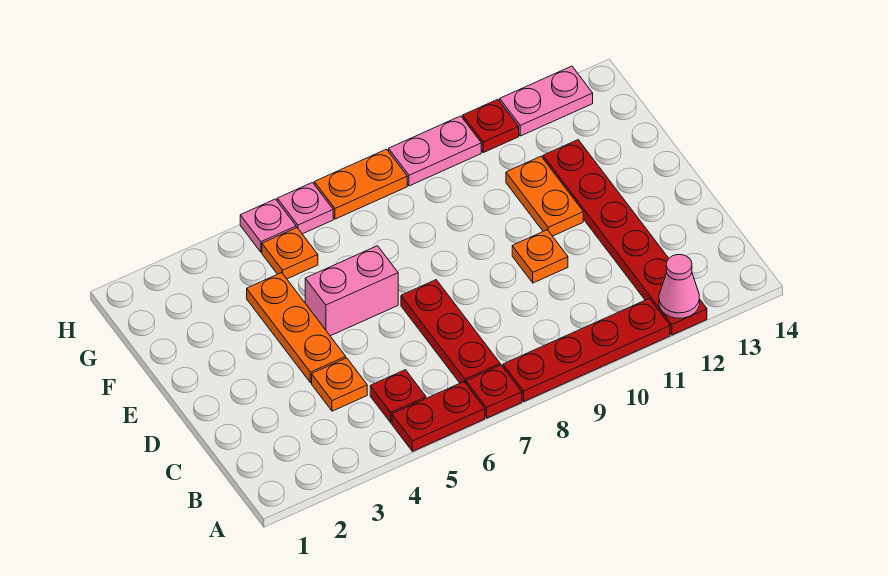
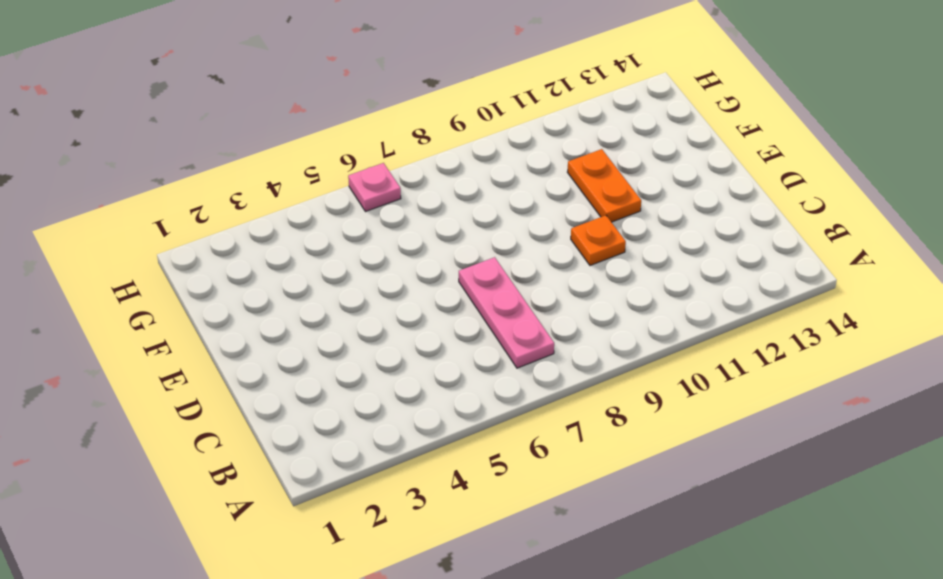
pink plate B7:D7 level 1 -> red plate B7:D7 level 1
none -> red plate A5:A6 level 1
none -> red plate A7 level 1
none -> red plate A8:A11 level 1

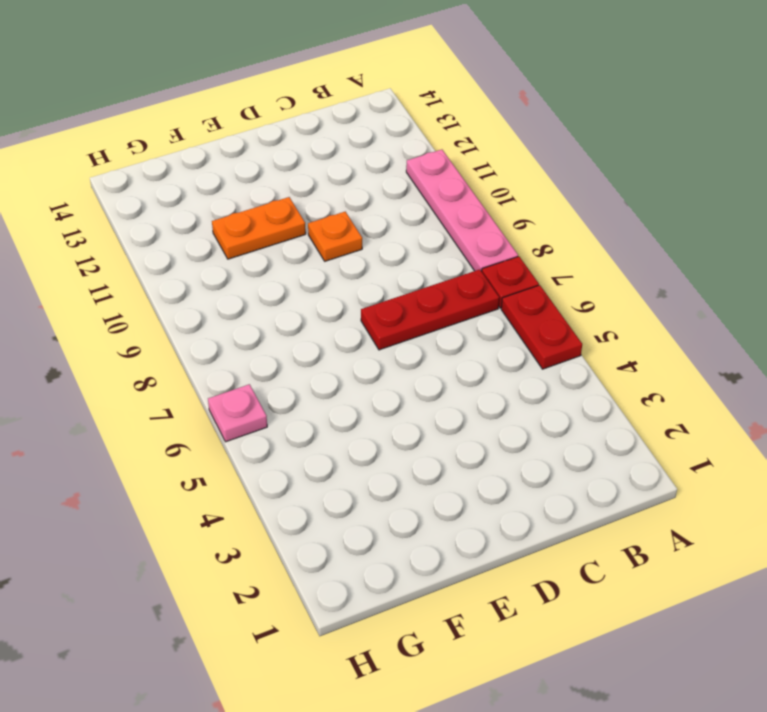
pink plate A8:A11 level 1 -> red plate A8:A11 level 1
none -> red plate A12:F12 level 1
none -> red plate B5 level 1
none -> orange plate C4 level 1

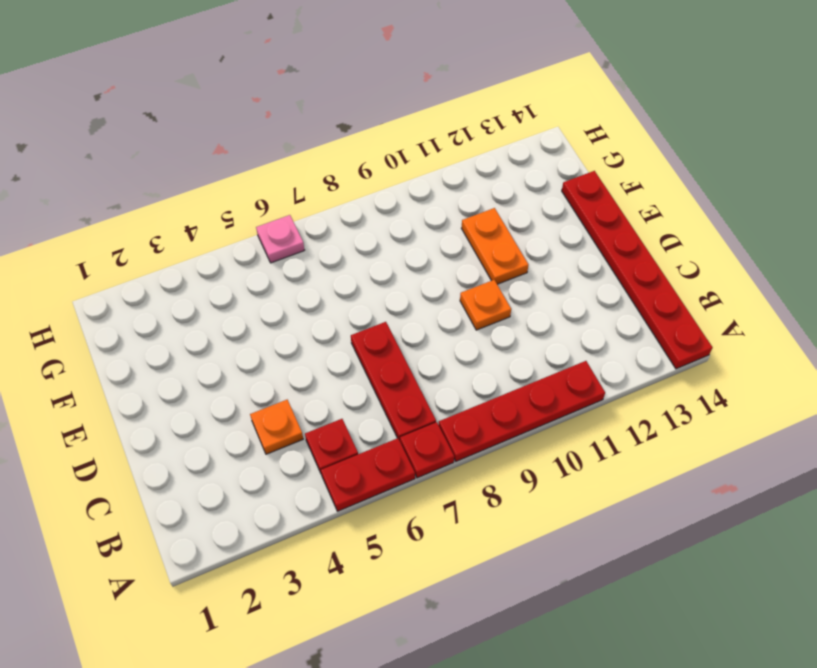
red plate A14:F14 level 1 -> red plate A12:F12 level 1
none -> orange plate D4:F4 level 1
none -> pink brick E5:E6 level 1
none -> orange plate G5 level 1

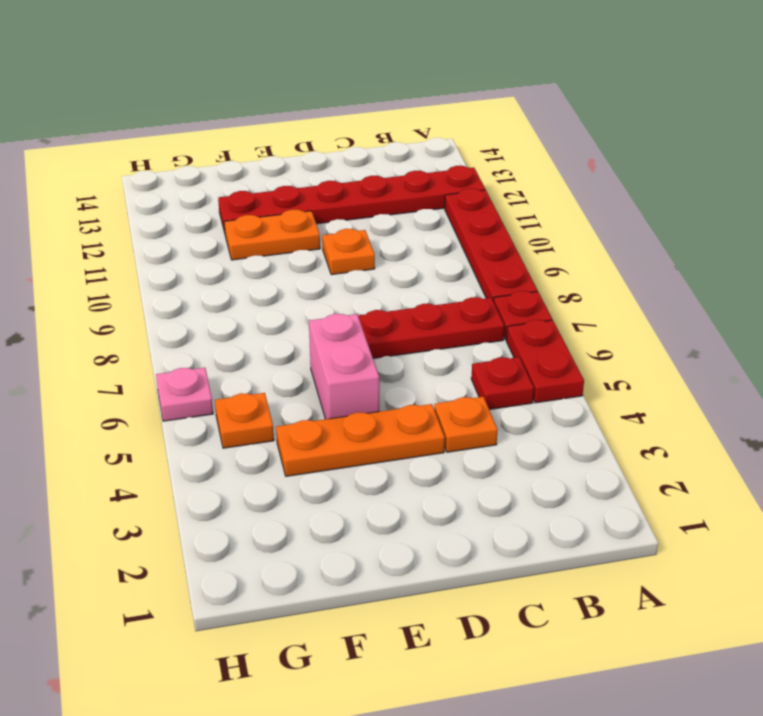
none -> pink plate H5 level 1
none -> orange plate H7:H8 level 1
none -> pink plate H9:H10 level 1

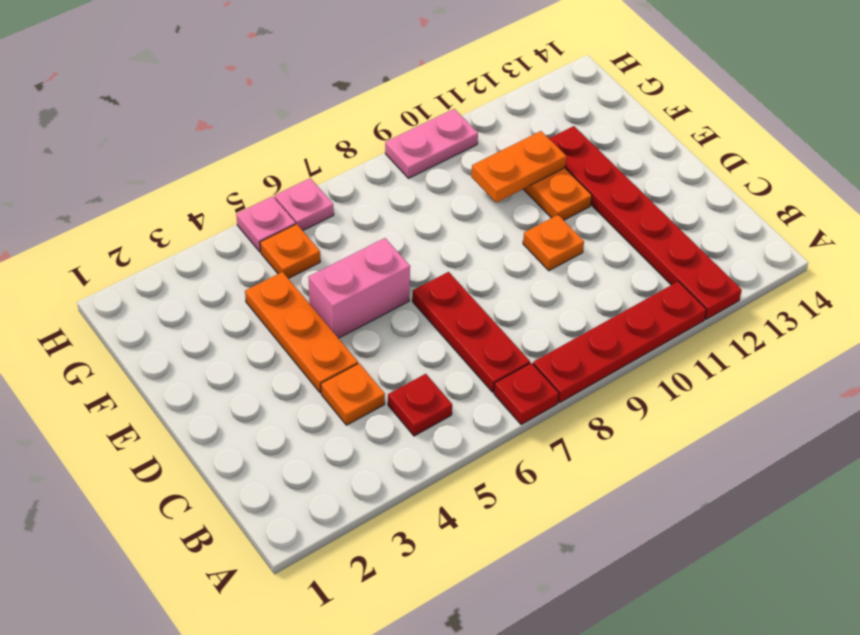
orange plate F10:F11 level 2 -> orange plate H7:H8 level 1
none -> red plate A5:A6 level 1
none -> red plate H11 level 1
none -> pink plate H12:H13 level 1

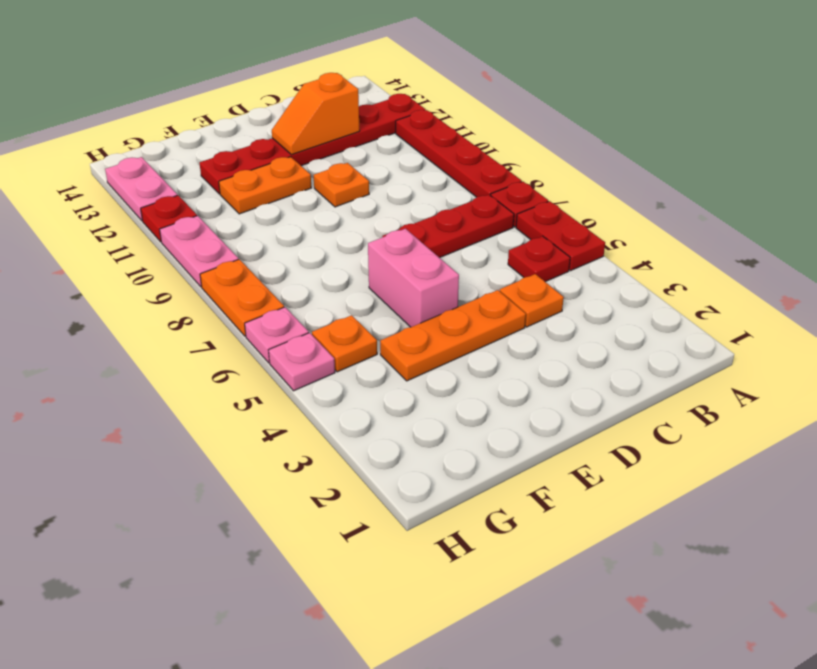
orange slope C12:D12 level 2 top C -> none
none -> pink cone A12 level 2

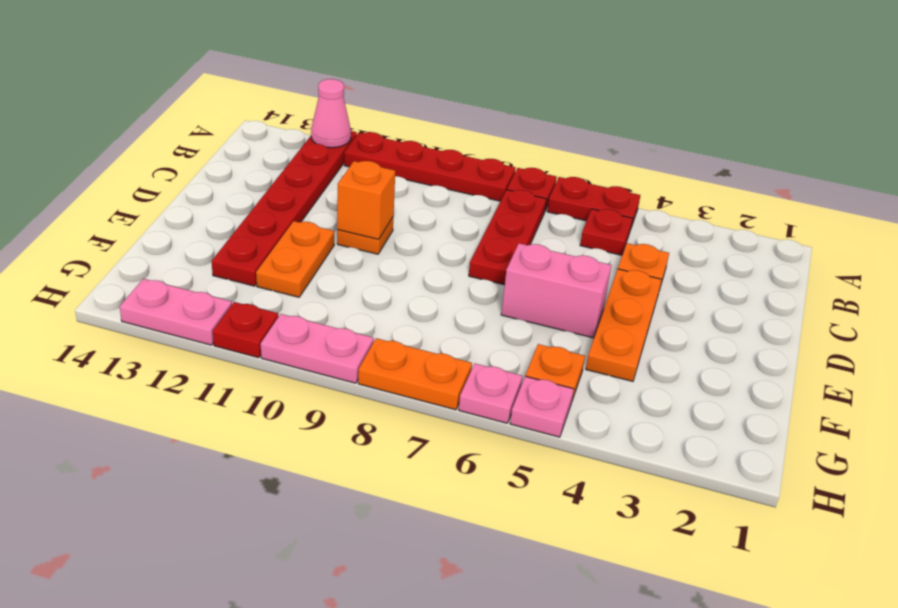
orange brick D10 level 2 -> none

